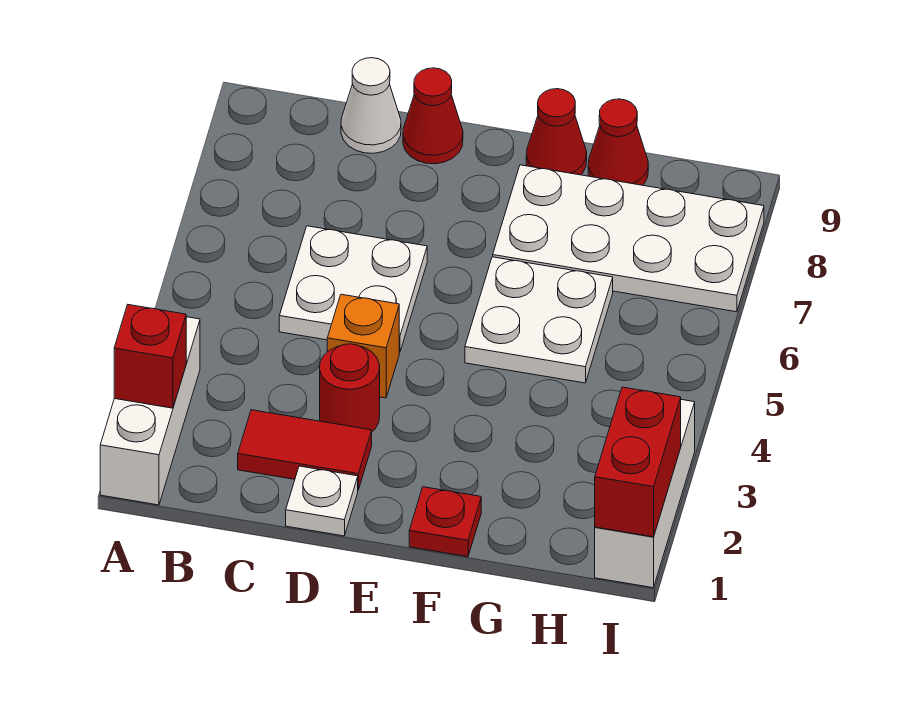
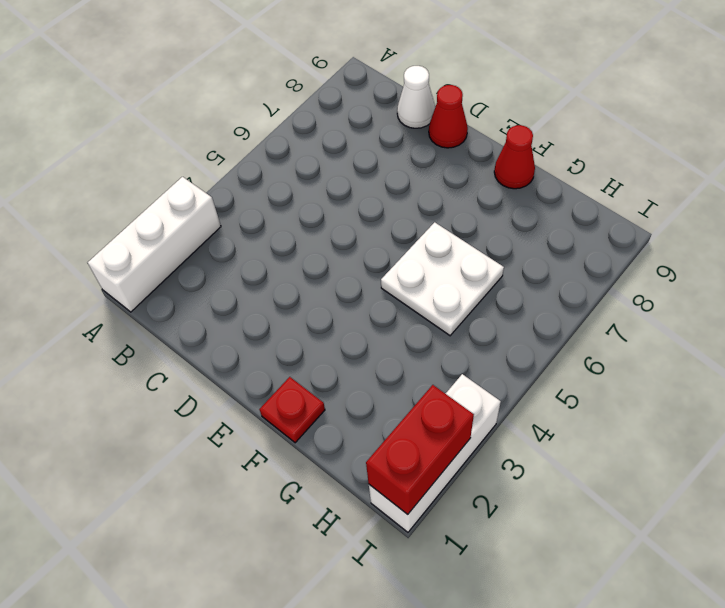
none -> red tile C2:D2 level 1
none -> white plate C5:D6 level 1
none -> white plate D1 level 1

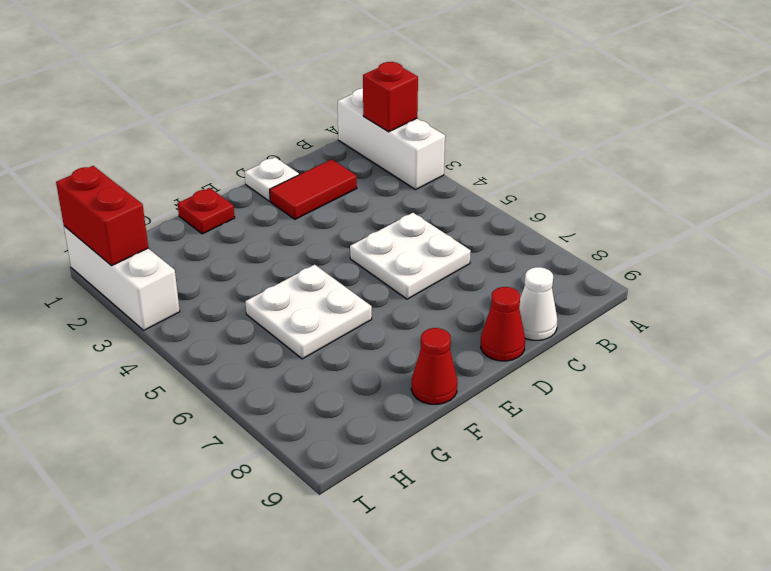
none -> red round brick D3 level 1
none -> orange brick D4 level 1
none -> white plate F7:I8 level 1

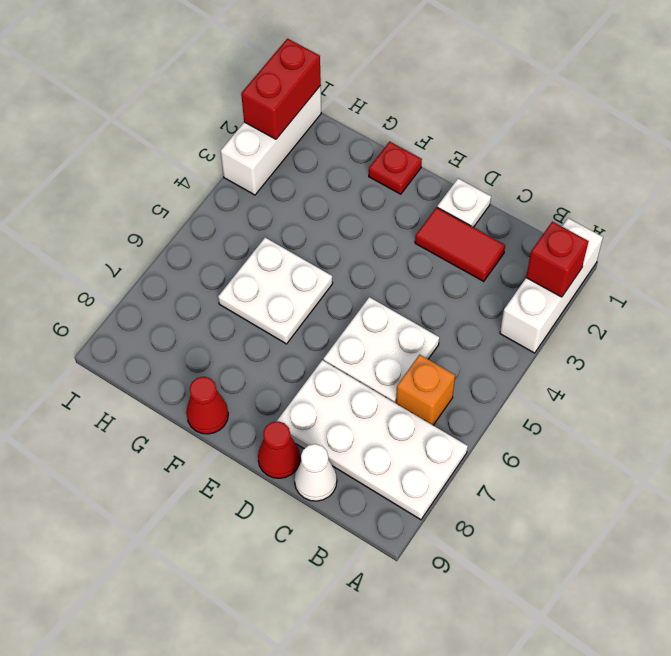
white plate A7:D8 level 1 -> white plate F7:I8 level 1
orange brick B6 level 1 -> orange brick D4 level 1
none -> red round brick D3 level 1
none -> red cone G9 level 1

